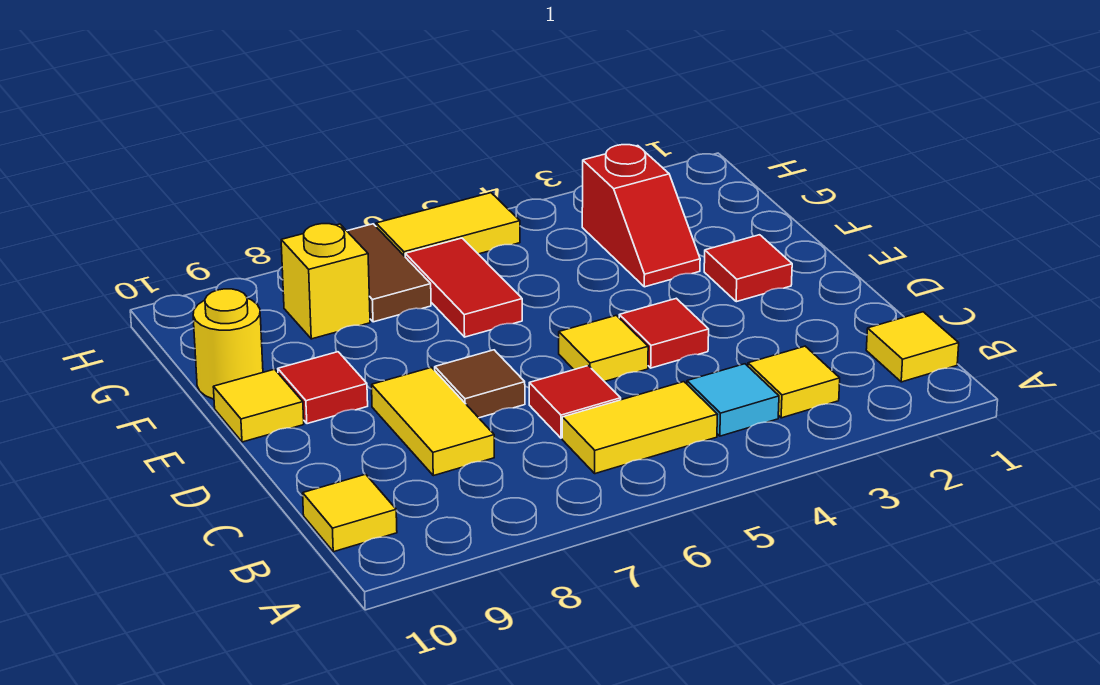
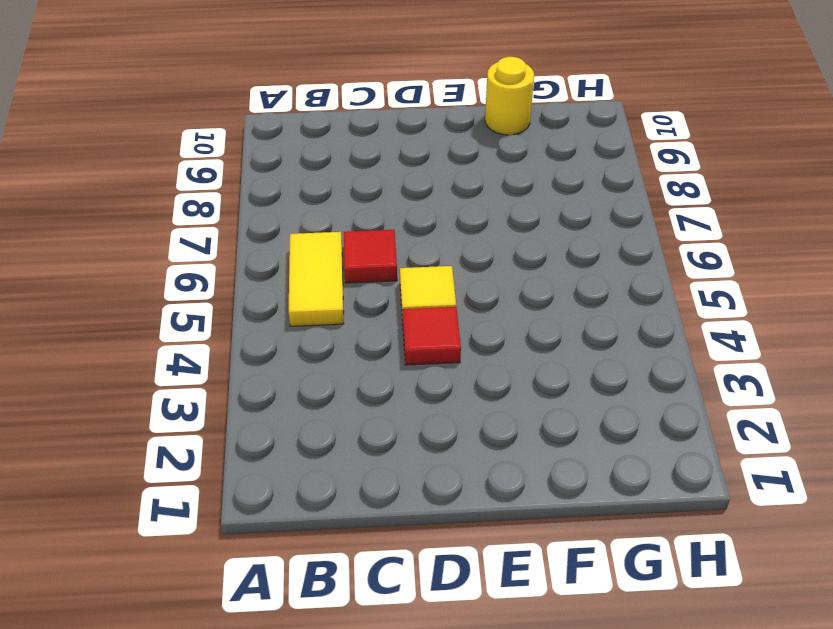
none -> yellow tile B1 level 1
none -> yellow tile B3 level 1
none -> cyan tile B4 level 1

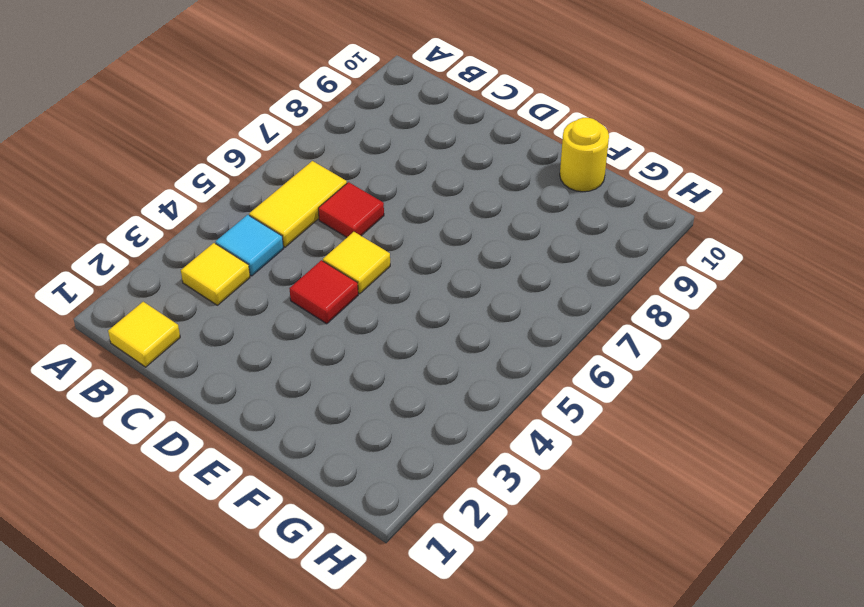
none -> yellow tile B10 level 1
none -> yellow tile C8:D8 level 1
none -> brown tile D7 level 1

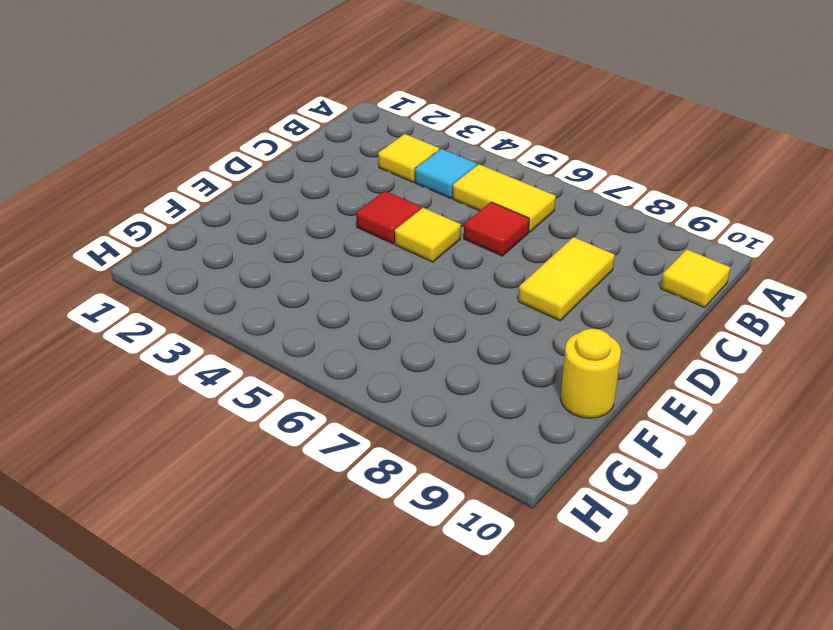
none -> yellow tile B1 level 1
none -> brown tile D7 level 1
none -> red tile E2 level 1

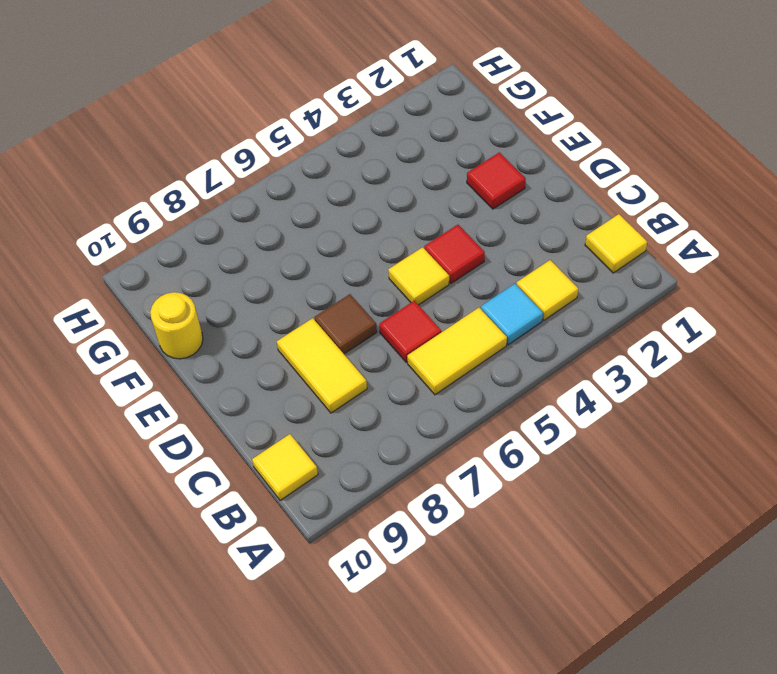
none -> red tile E9 level 1
none -> yellow tile E10 level 1
none -> red slope F3:G3 level 1 top G

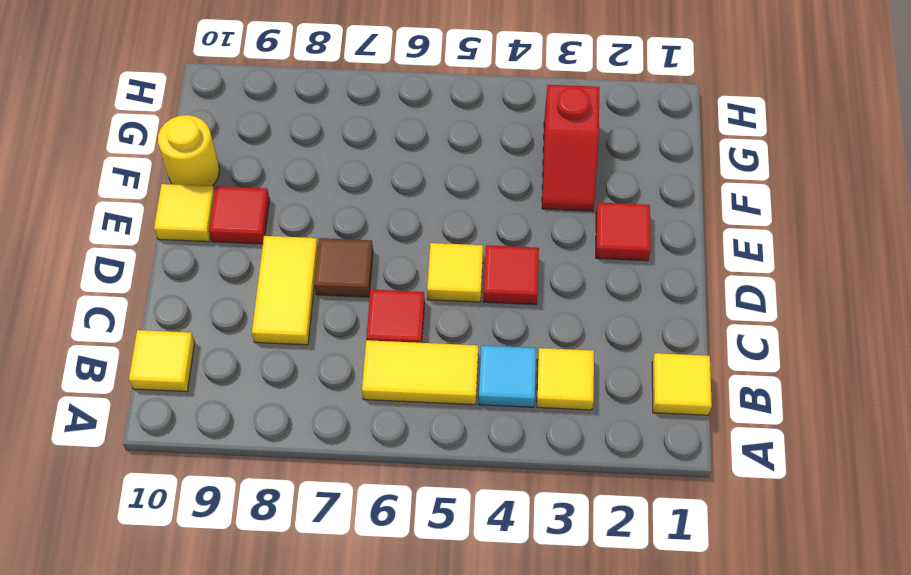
none -> red tile F6:G6 level 1
none -> brown tile G7:H7 level 1
none -> yellow brick G8 level 1

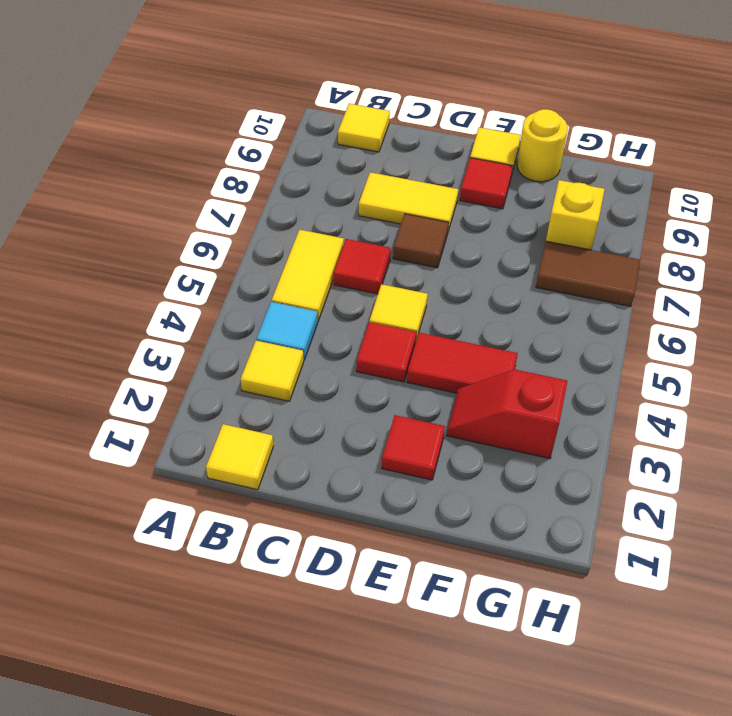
red tile E4:F4 level 1 -> red tile F6:G6 level 1
none -> yellow tile H5:H6 level 1

